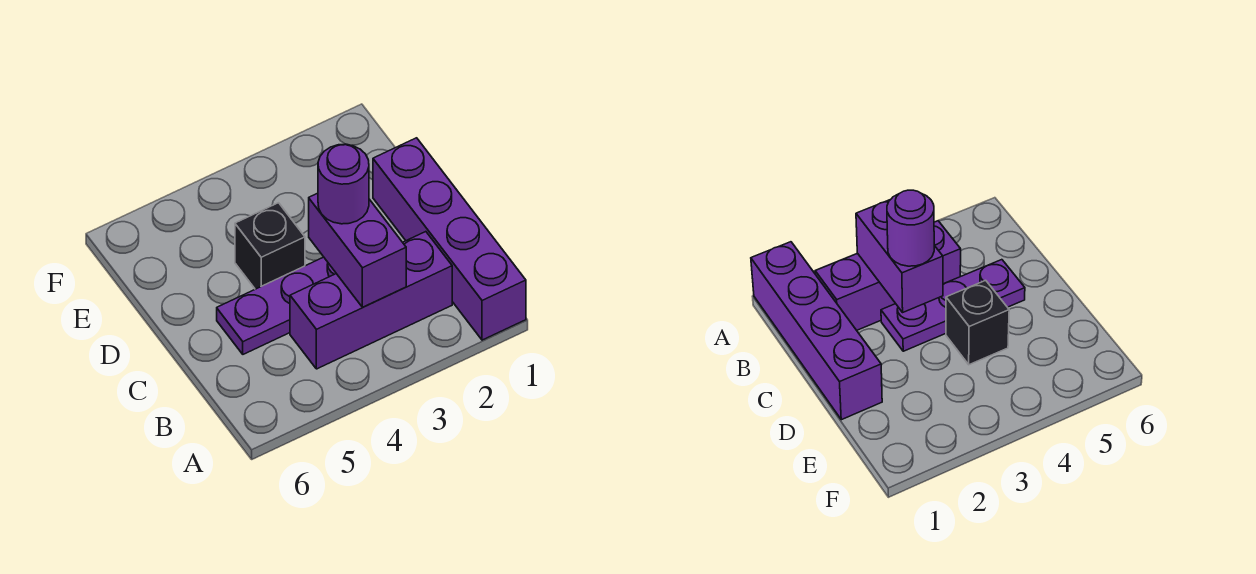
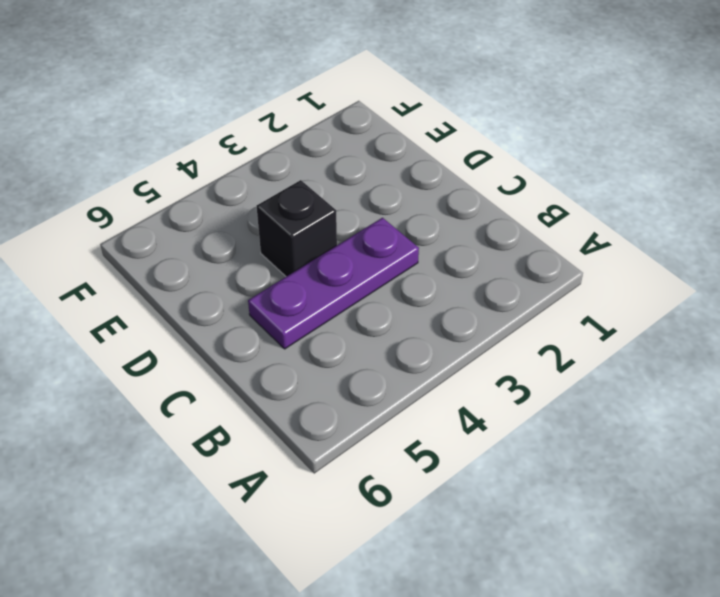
none -> purple brick A1:D1 level 1
none -> purple brick B2:B4 level 1

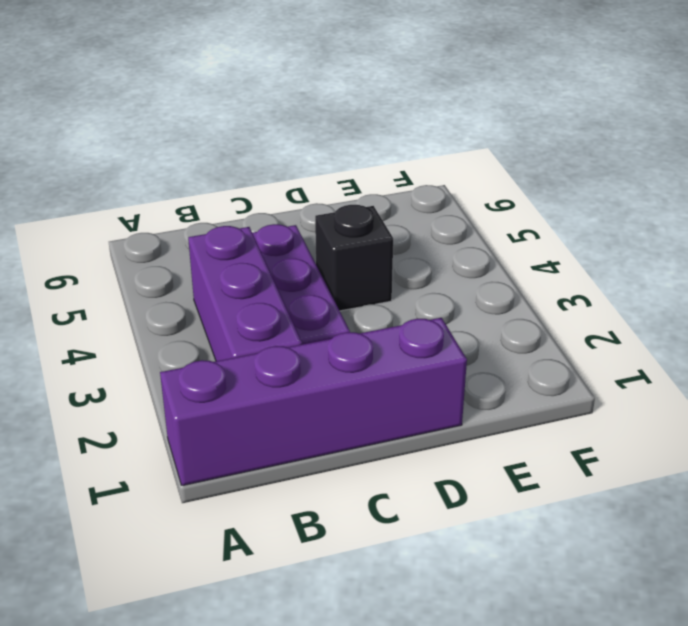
none -> purple brick B3:C3 level 2
none -> purple round brick C3 level 3

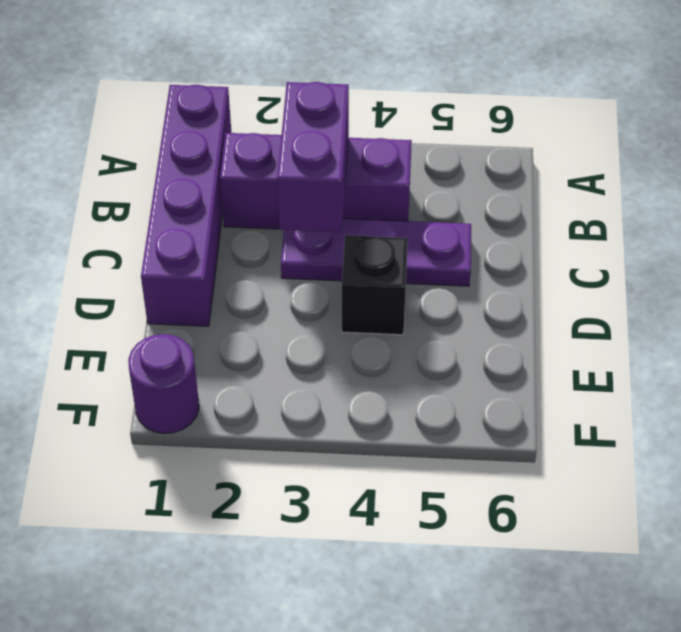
purple round brick F1 level 1 -> purple round brick C3 level 3

